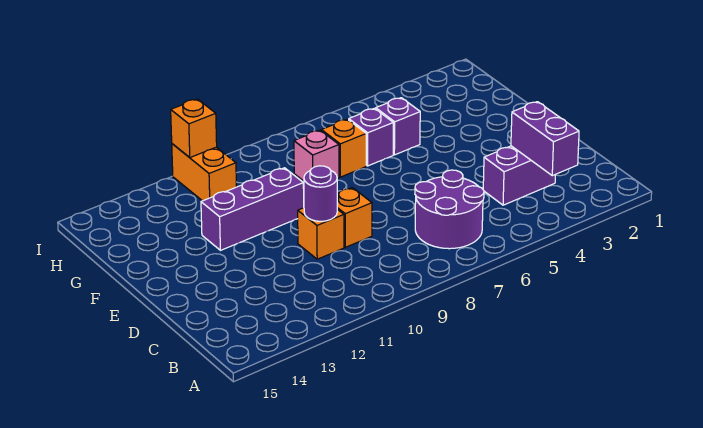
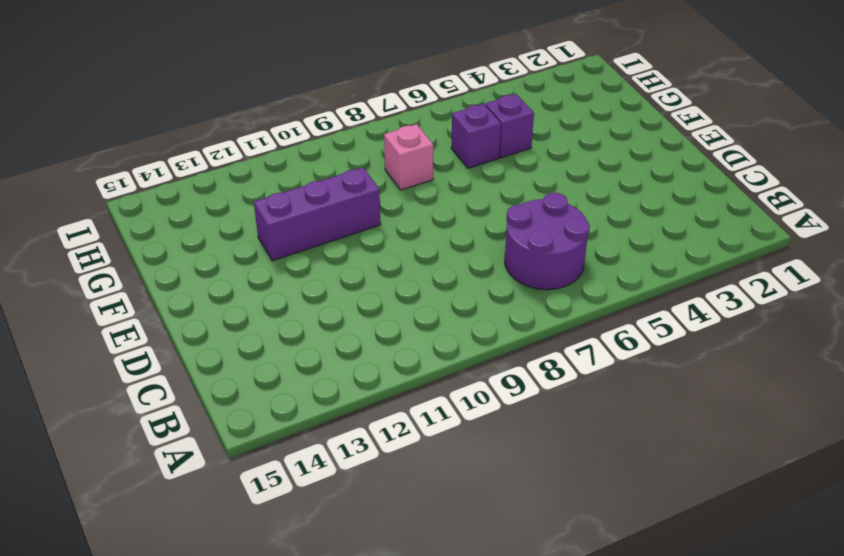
none -> purple brick C3:C4 level 1
none -> orange brick D9 level 1
none -> orange brick D10 level 1

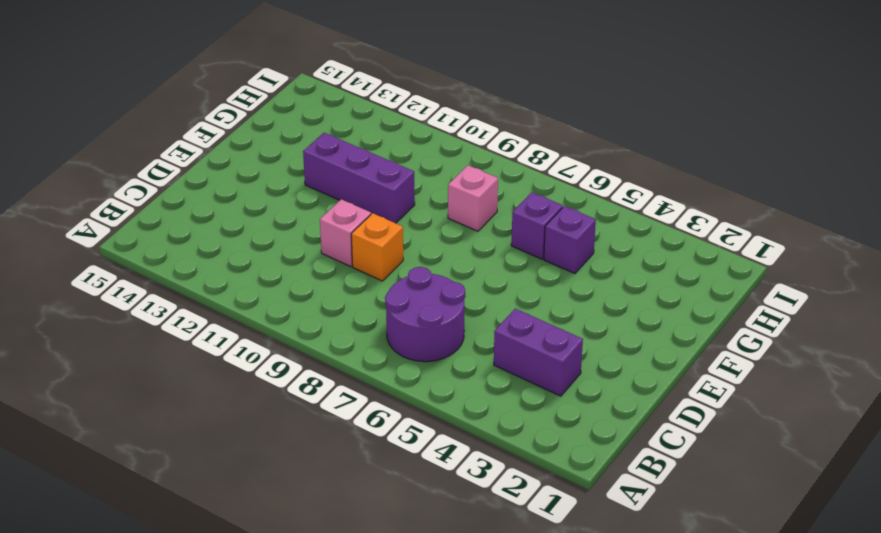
pink brick D10 level 1 -> orange brick D10 level 1
none -> orange brick G7 level 1
none -> orange brick H11:I11 level 1
none -> purple brick B3:C3 level 2

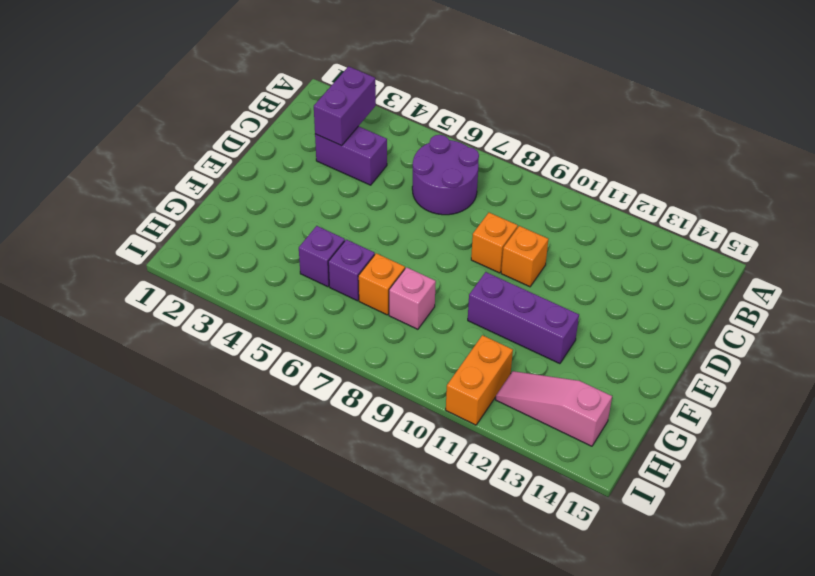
pink slope H12:H14 level 1 top 14 -> none
none -> purple round brick D10 level 2
none -> orange brick I11 level 2

